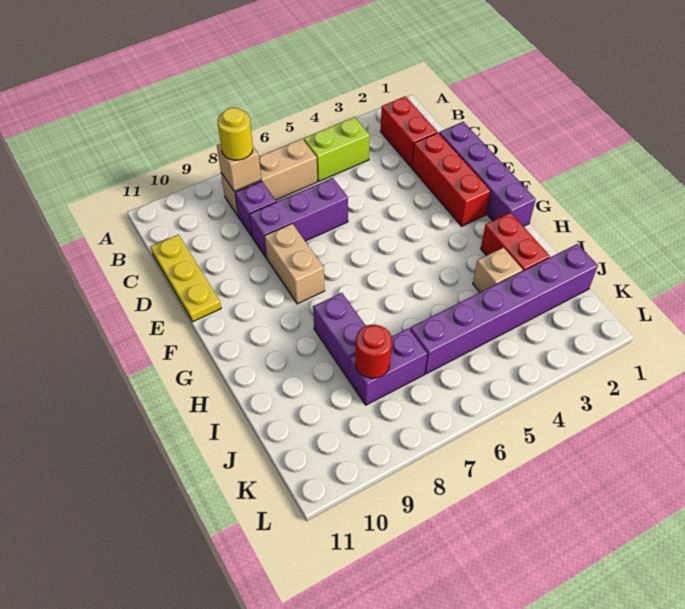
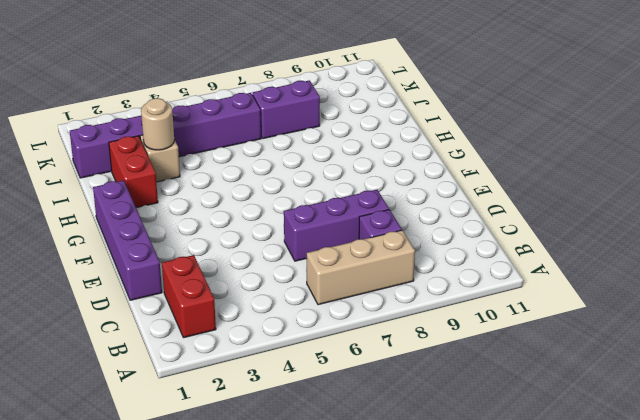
tan round brick I3 level 2 -> none
none -> lime brick B4:B5 level 1
none -> yellow plate C11:E11 level 1
none -> red brick D2:F2 level 1

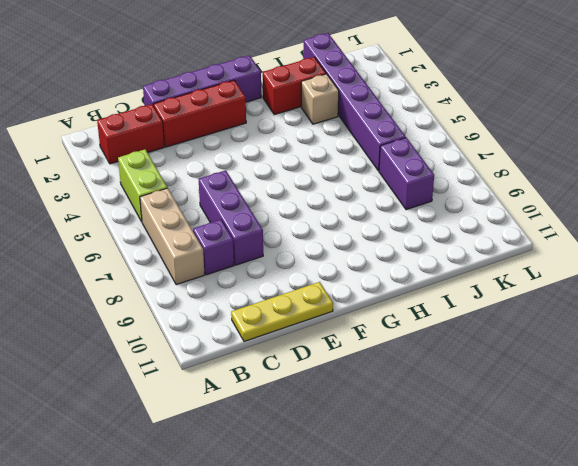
none -> tan brick E8:F8 level 1
none -> purple brick H8:I8 level 1
none -> tan brick B8 level 2

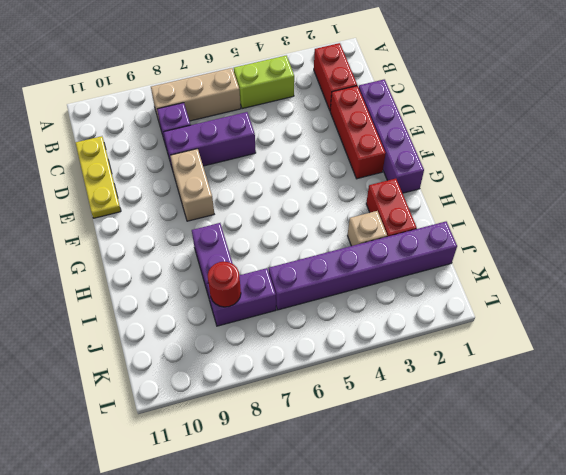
none -> tan brick B8 level 2
none -> yellow round brick B8 level 3

